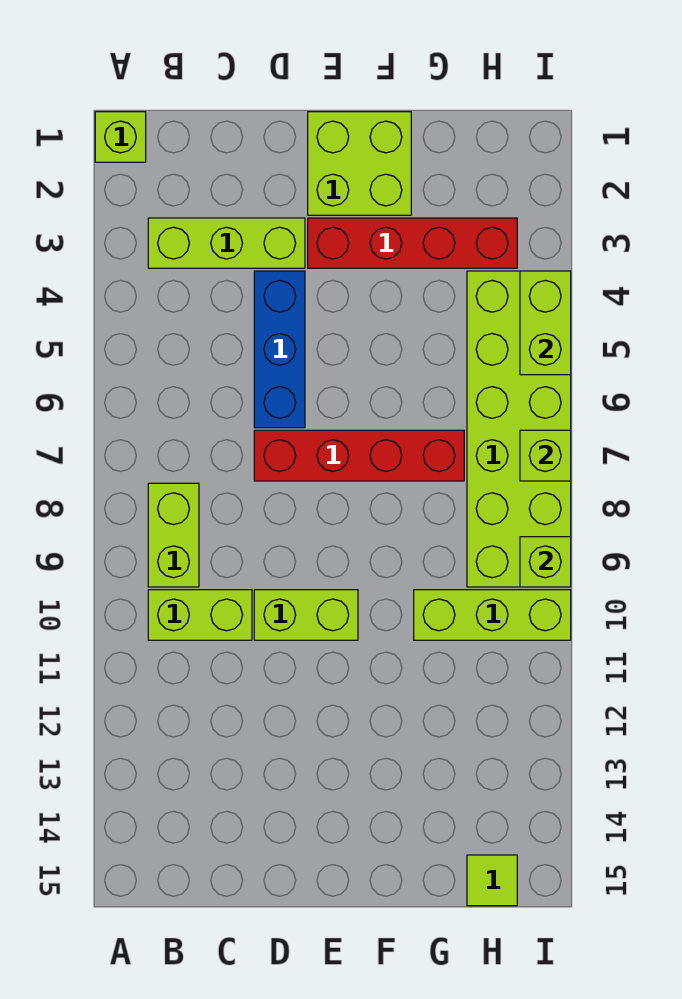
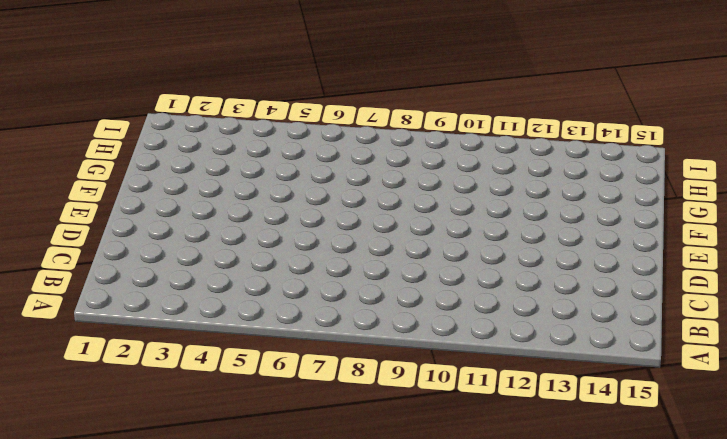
none -> lime brick A1 level 1
none -> lime brick B3:D3 level 1
none -> lime brick B8:B9 level 1

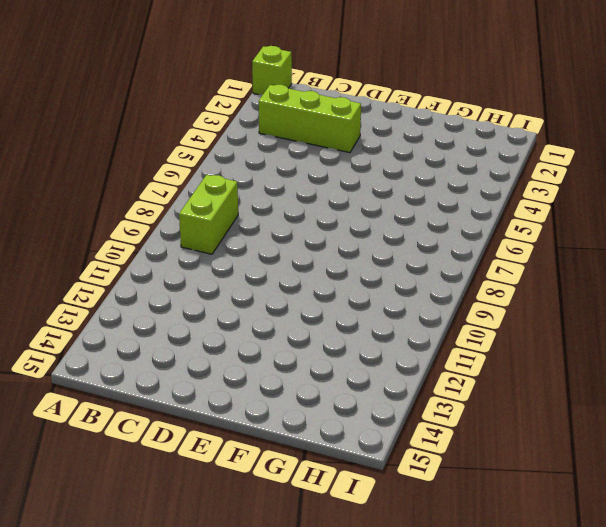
none -> lime brick B10:C10 level 1
none -> blue brick D4:D6 level 1
none -> red brick D7:G7 level 1

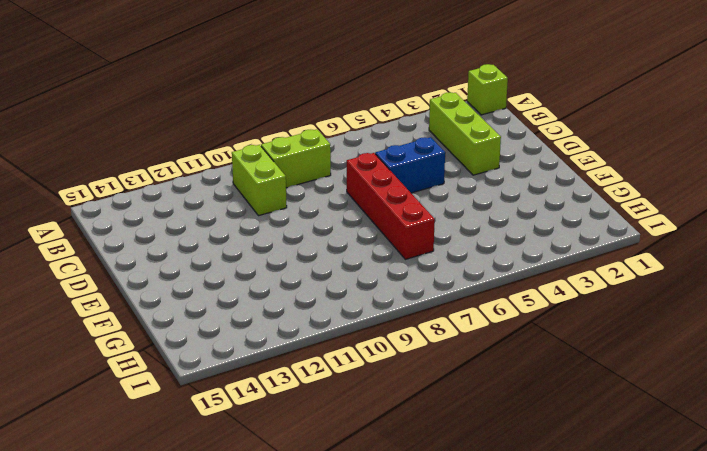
blue brick D5:D6 level 1 -> blue brick D4:D6 level 1
none -> lime brick D10:E10 level 1
none -> lime brick E1:F2 level 1
none -> red brick E3:H3 level 1

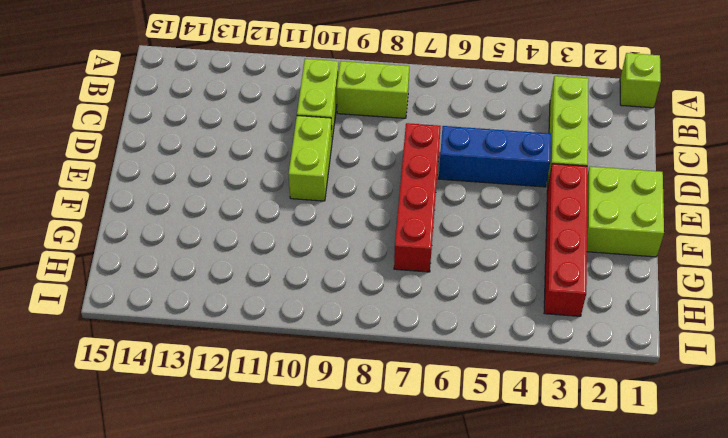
none -> lime brick G10:I10 level 1
none -> lime brick H4:I9 level 1
none -> lime tile H15 level 1

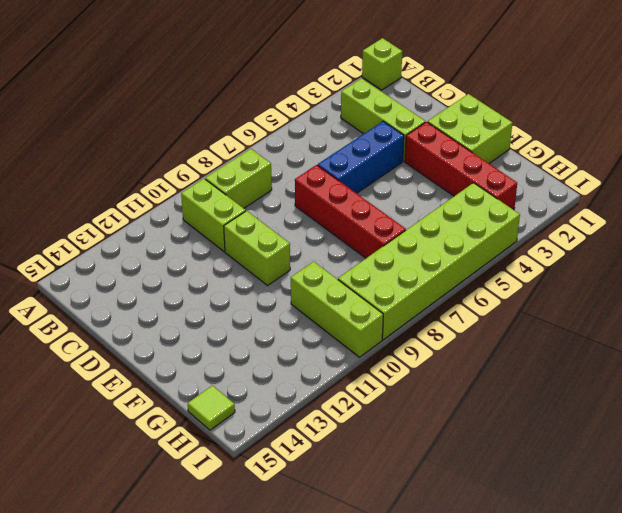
none -> lime brick I4:I5 level 2
none -> lime brick I7 level 2
none -> lime brick I9 level 2

